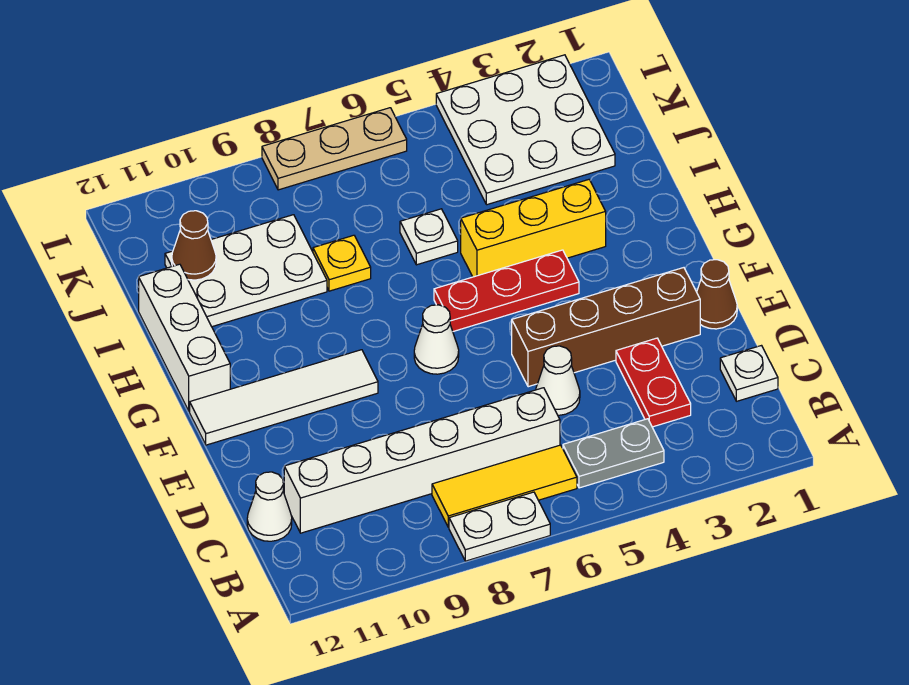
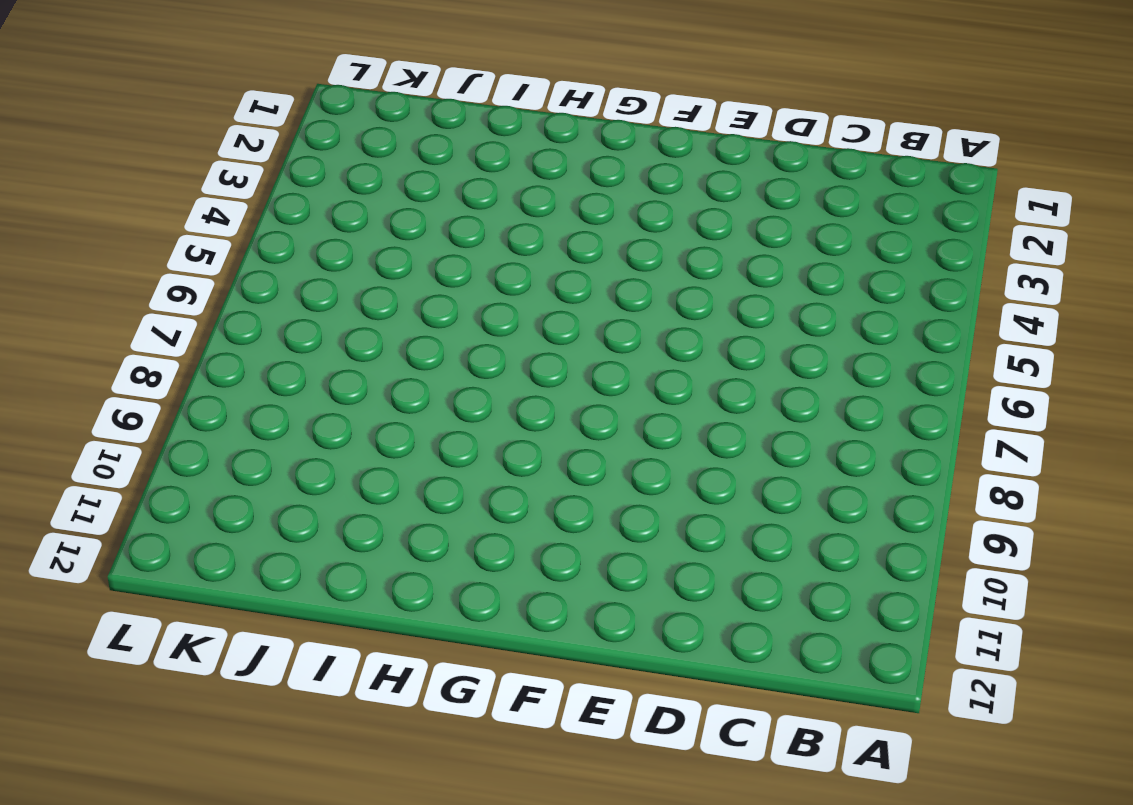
none -> white plate A7:A8 level 1
none -> grey plate B4:B5 level 1
none -> yellow tile B6:B8 level 1

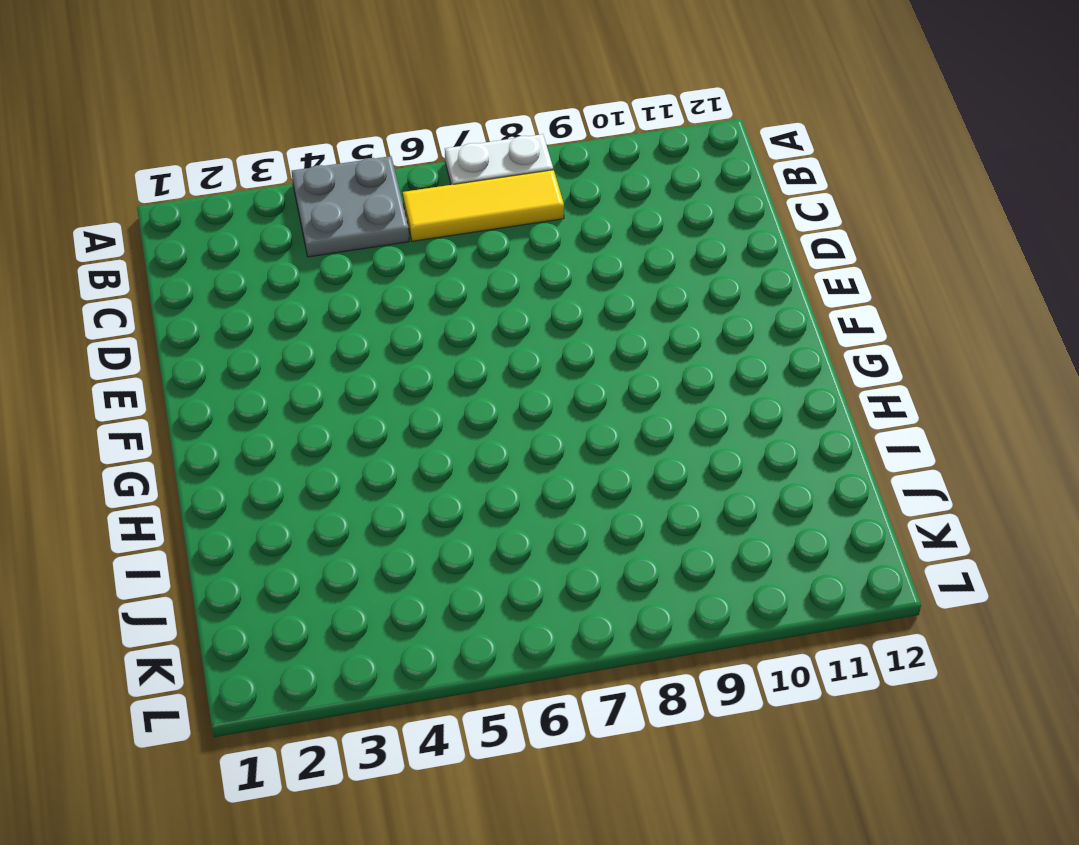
grey plate A4:B5 level 1 -> grey plate B4:B5 level 1
none -> white plate C1 level 1
none -> red plate C3:D3 level 1
none -> white brick C6:C11 level 1

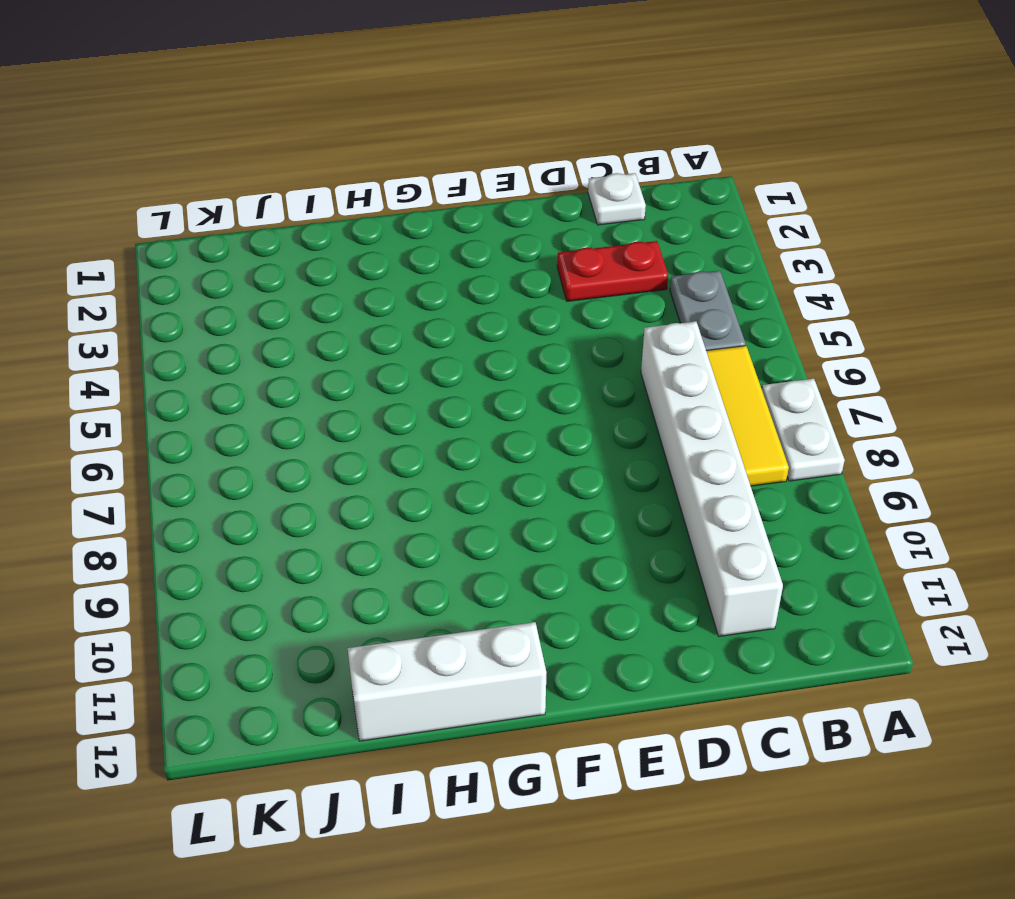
none -> white cone C12 level 1
none -> white cone D5 level 1
none -> brown cone E1 level 1

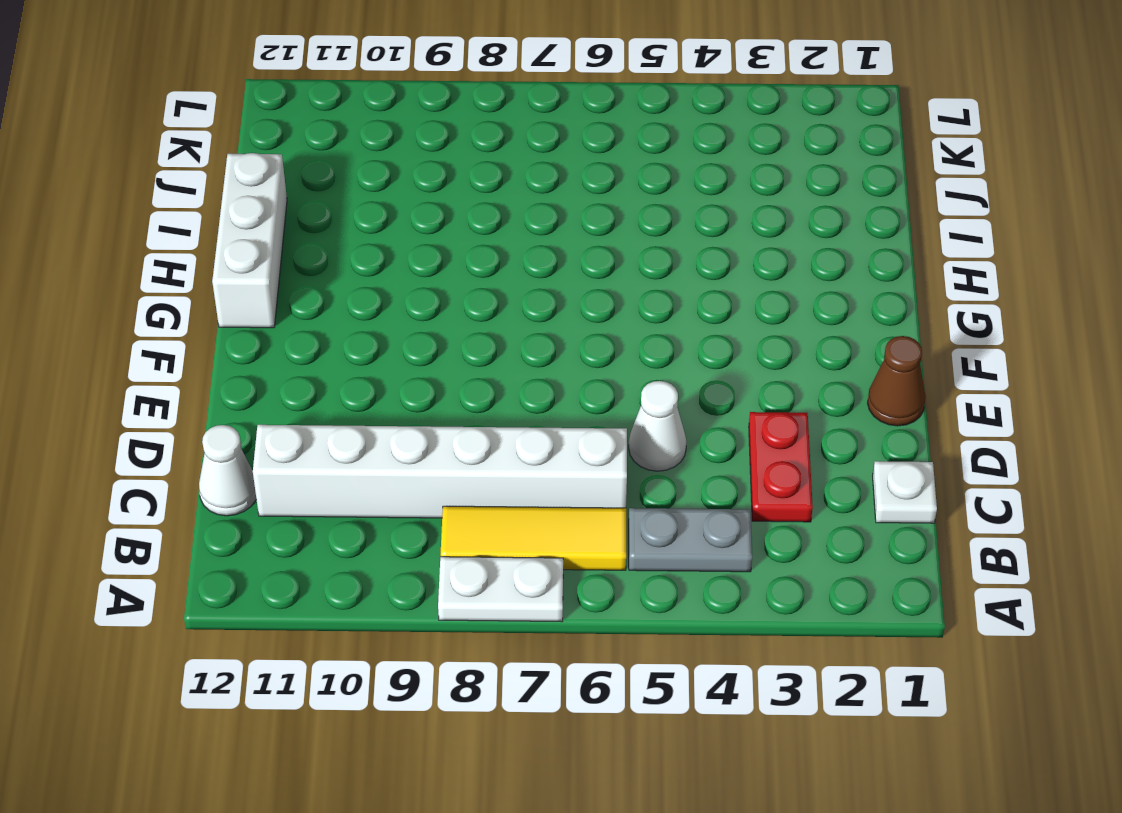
none -> brown brick E2:E5 level 1
none -> white cone F7 level 1
none -> white tile F9:F12 level 1

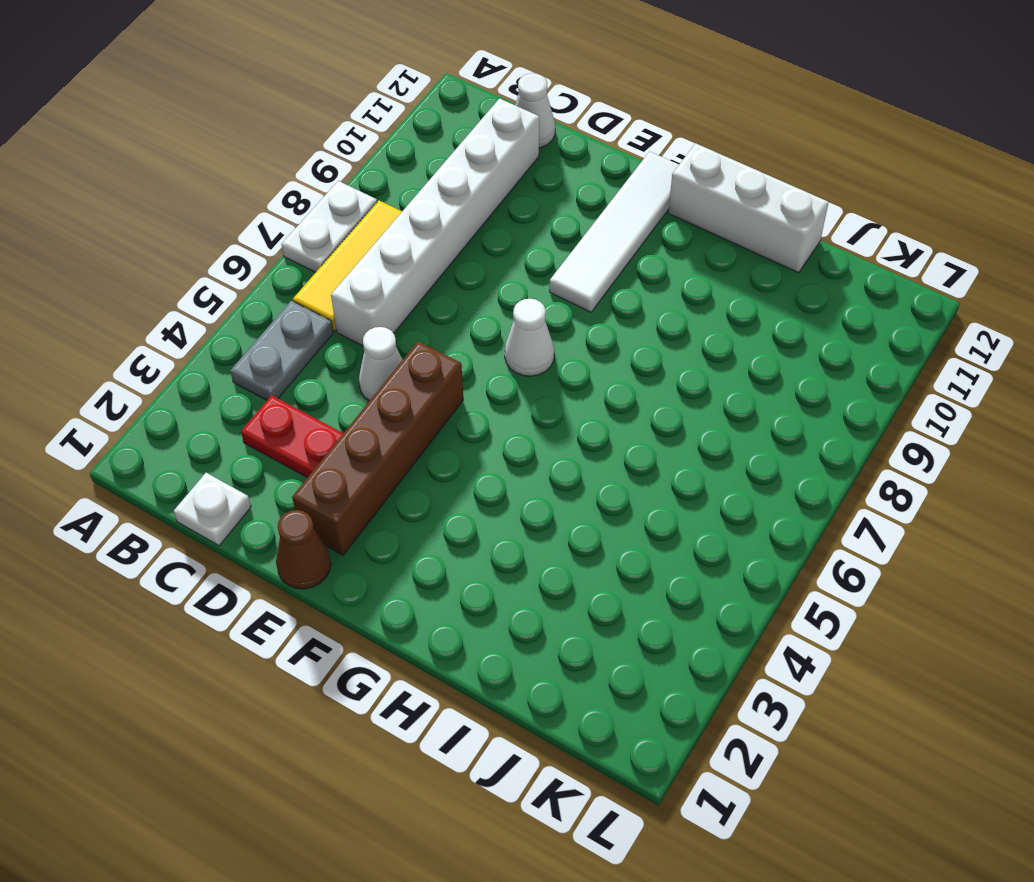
none -> red plate G4:G6 level 1
none -> yellow brick H3:H5 level 1
none -> white plate I6 level 1

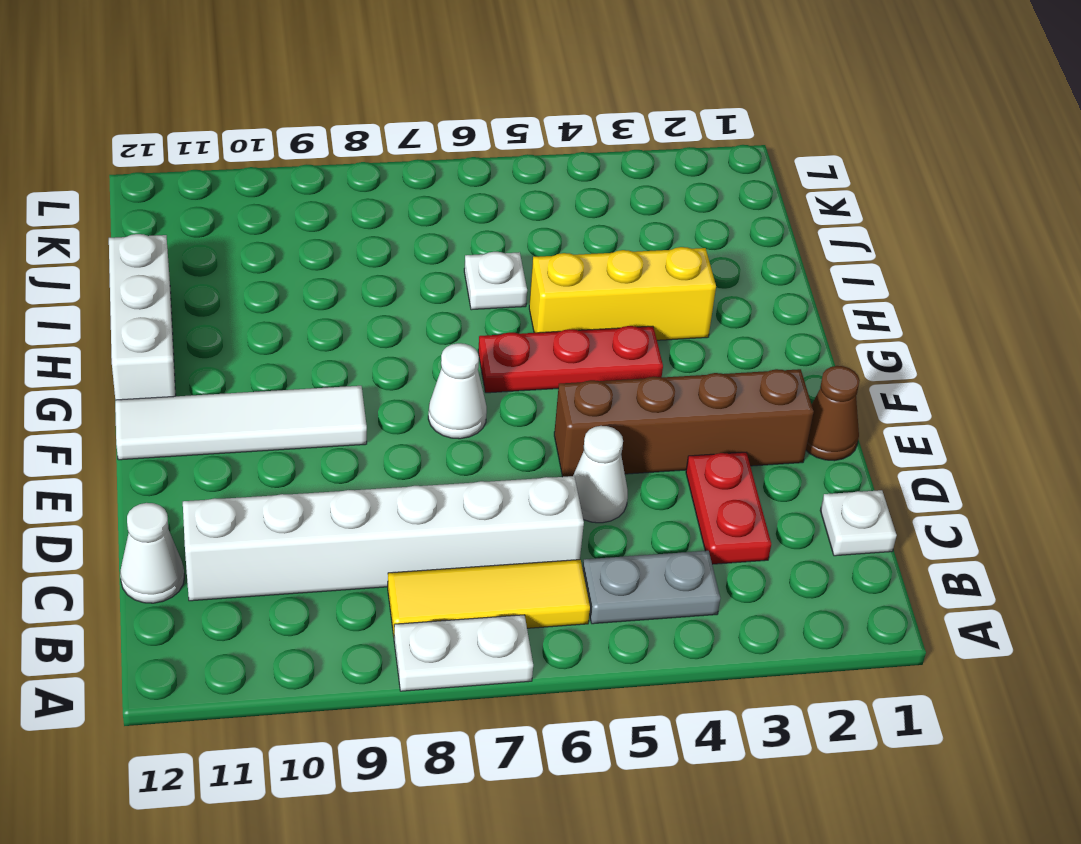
none -> yellow plate I8 level 1
none -> white plate I9:J11 level 1
none -> white plate J2:L4 level 1

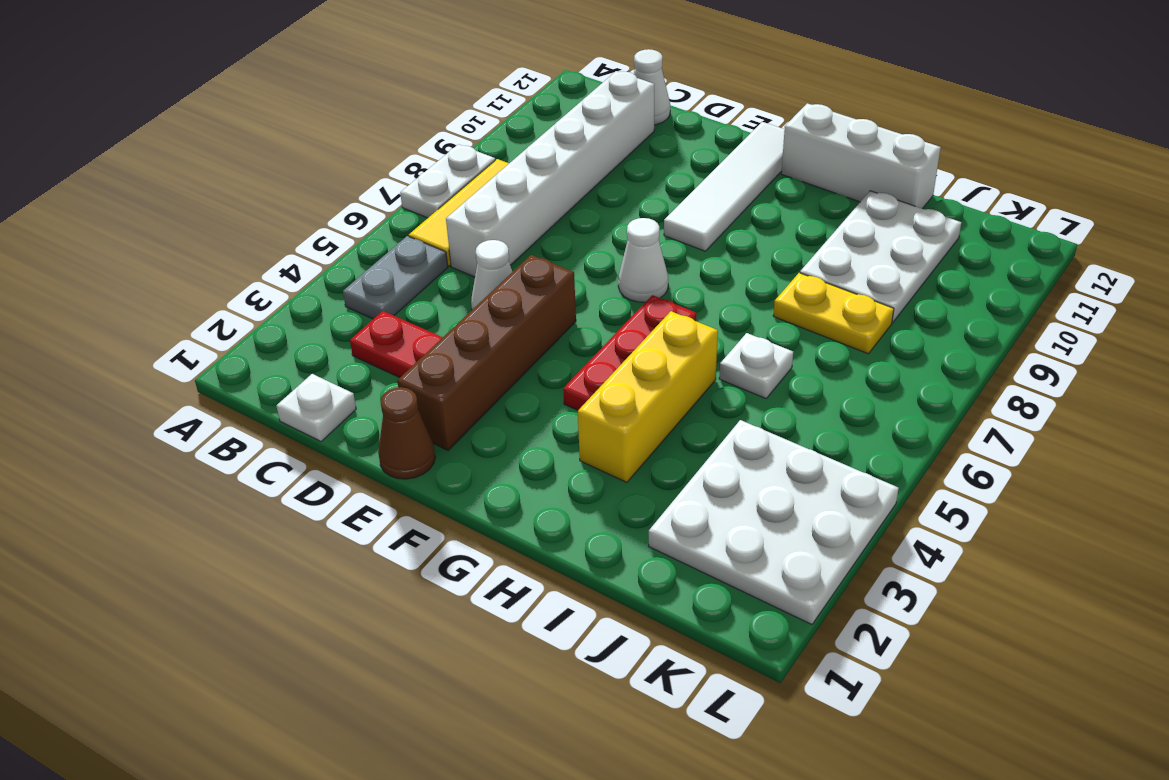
yellow plate I8:J8 level 1 -> yellow plate I8 level 1
none -> tan plate L6:L8 level 1
none -> brown cone J11 level 2

